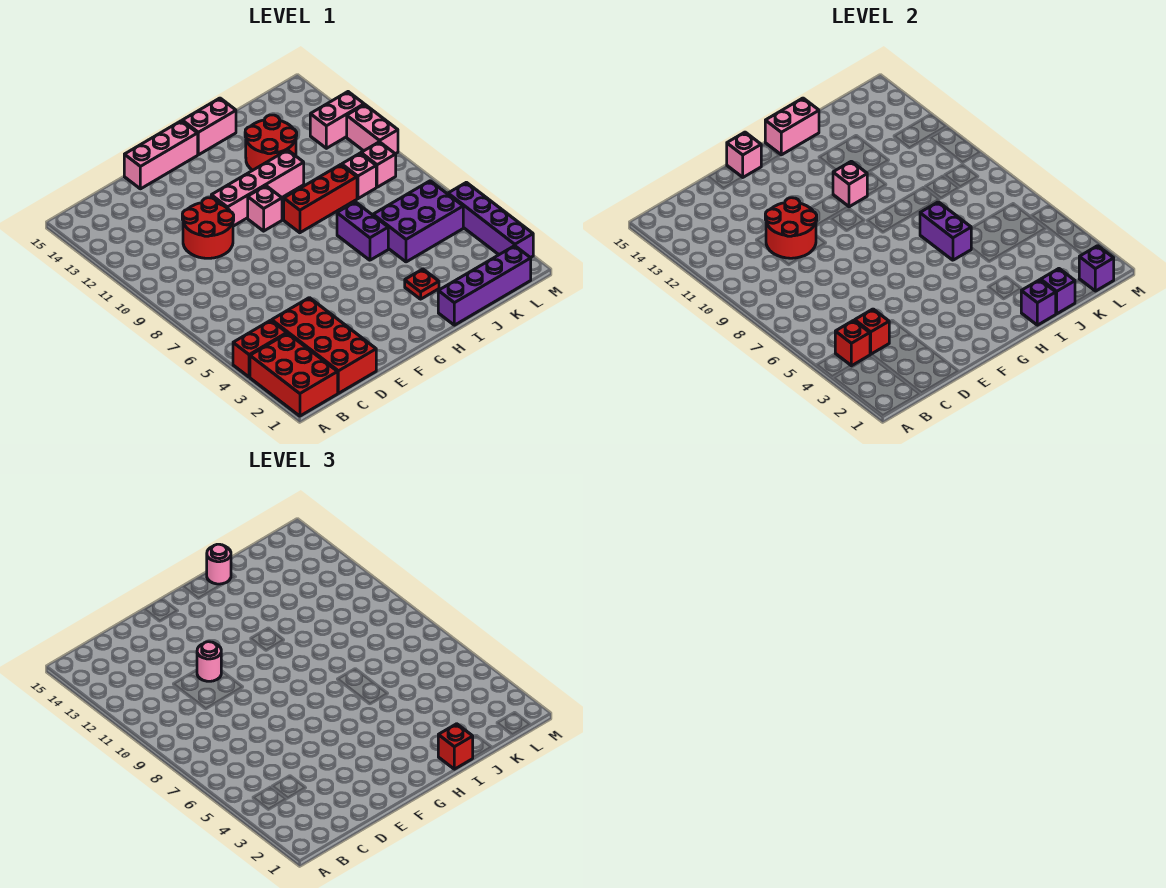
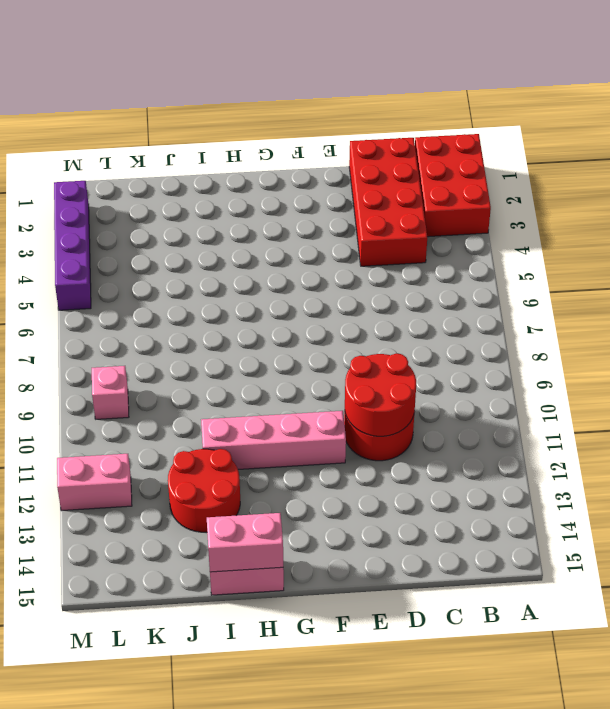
none -> red brick A4:B4 level 1
none -> pink brick E15:G15 level 1
none -> pink brick G10 level 1
none -> red brick H9:J9 level 1

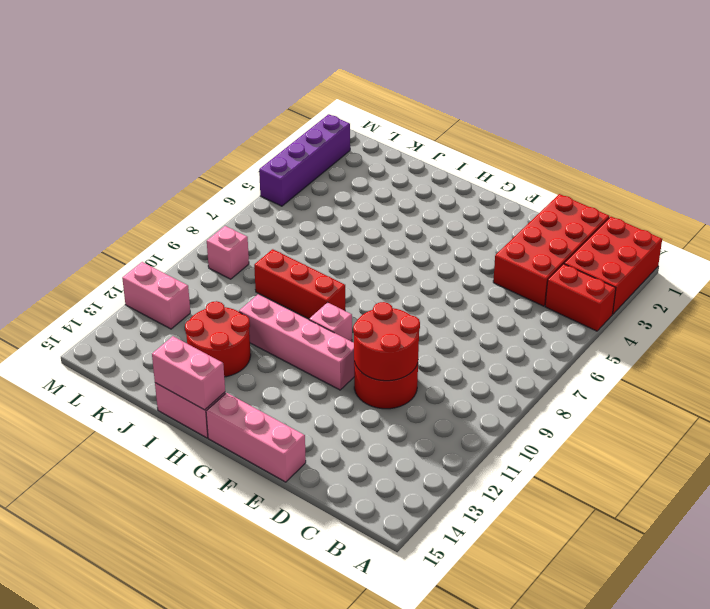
none -> purple brick I1:L1 level 1
none -> red plate I3 level 1
none -> purple brick I6:I7 level 1
none -> purple brick J5:L6 level 1

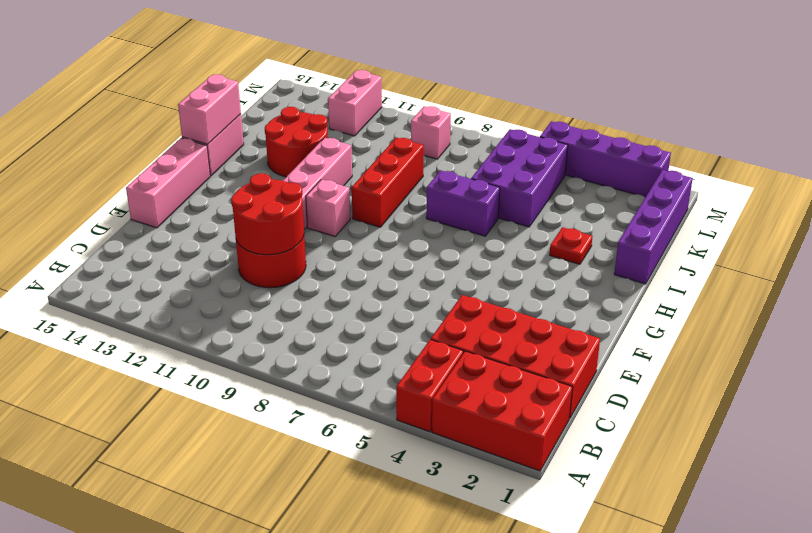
none -> pink brick K9 level 1
none -> pink brick M10:M11 level 1
none -> red brick B4 level 2
none -> red brick C4 level 2

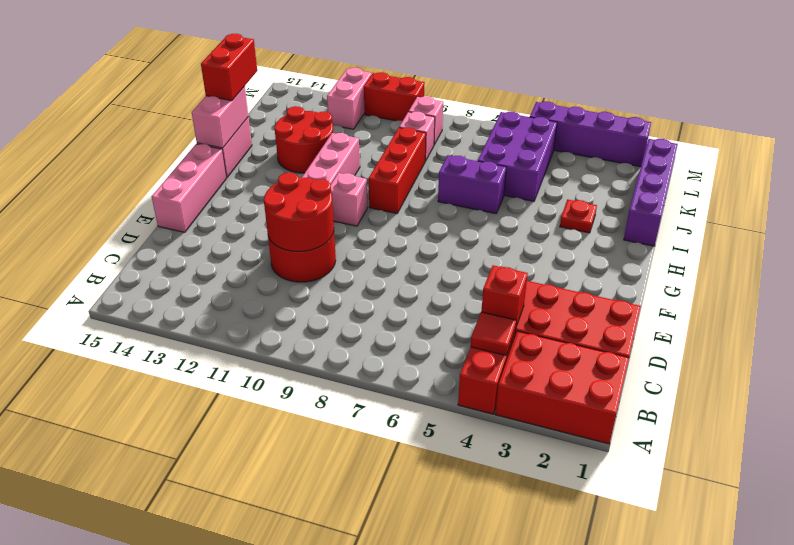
red tile B4 level 2 -> red brick B4 level 2
red brick I15:J15 level 3 -> pink round brick I15 level 3
red brick M10:M11 level 1 -> pink brick M10:M11 level 1
none -> pink brick F15 level 2
none -> pink brick H11 level 2
none -> purple brick I1 level 2
none -> purple brick I6:I7 level 2

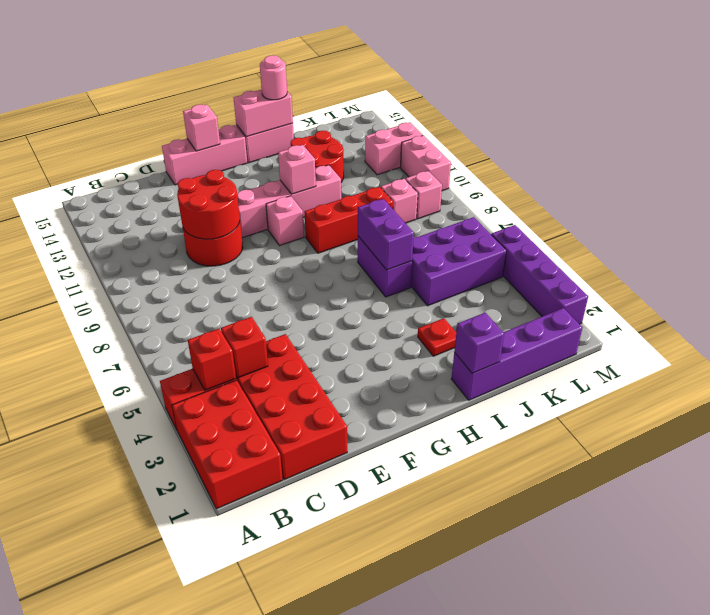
none -> purple brick J1 level 2
none -> purple brick L1 level 2
none -> pink round brick E11 level 3
none -> red brick I1 level 3

